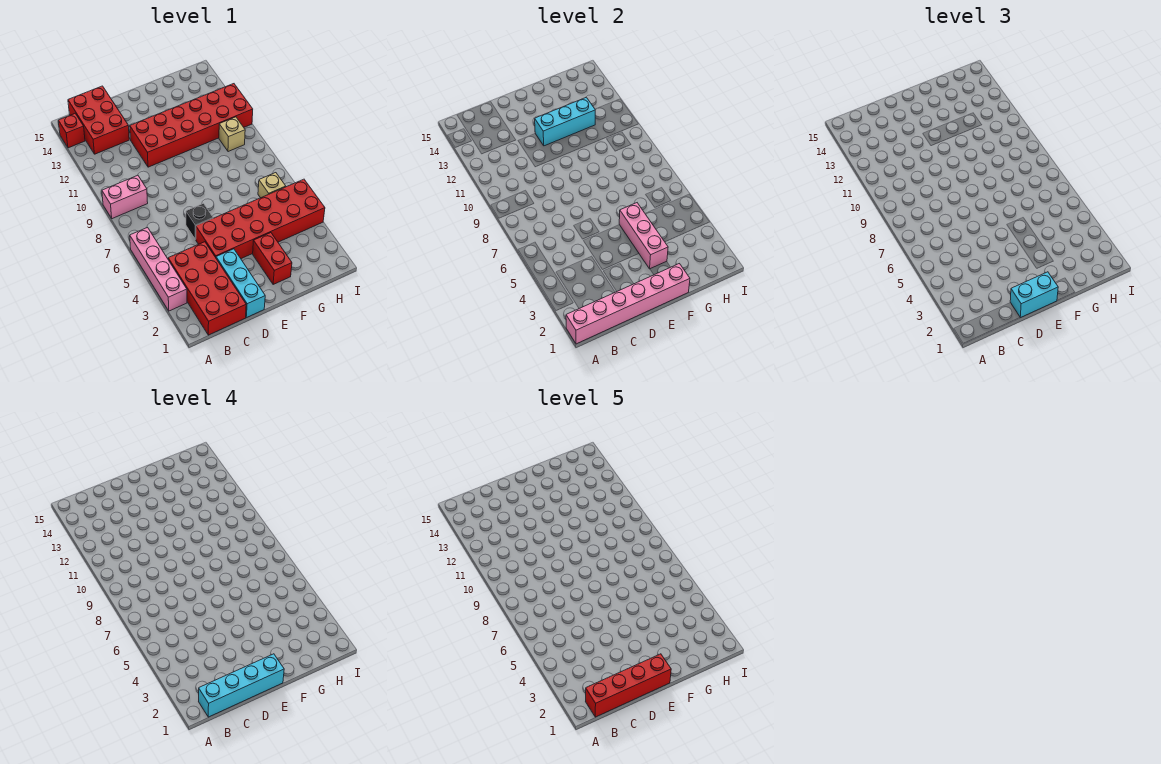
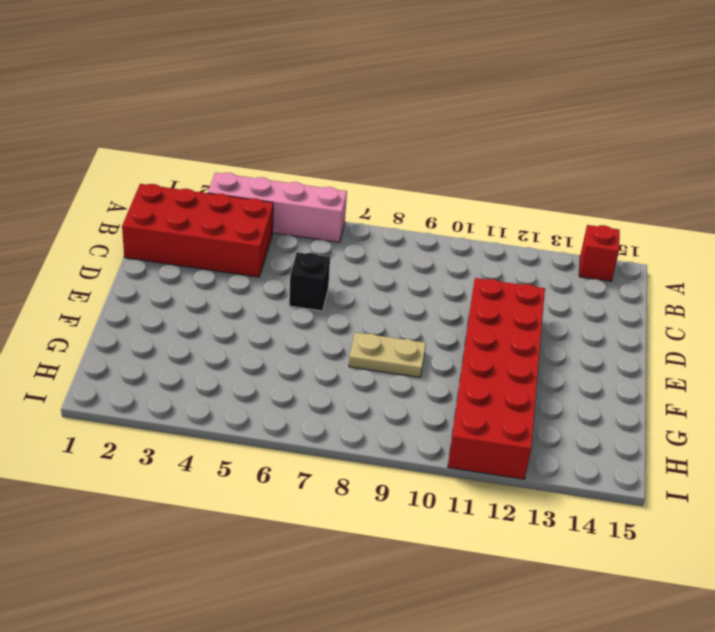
tan plate F8:F9 level 1 -> none
none -> pink brick A9:B9 level 1
none -> red brick B13:C15 level 1
none -> cyan brick D1:D3 level 1

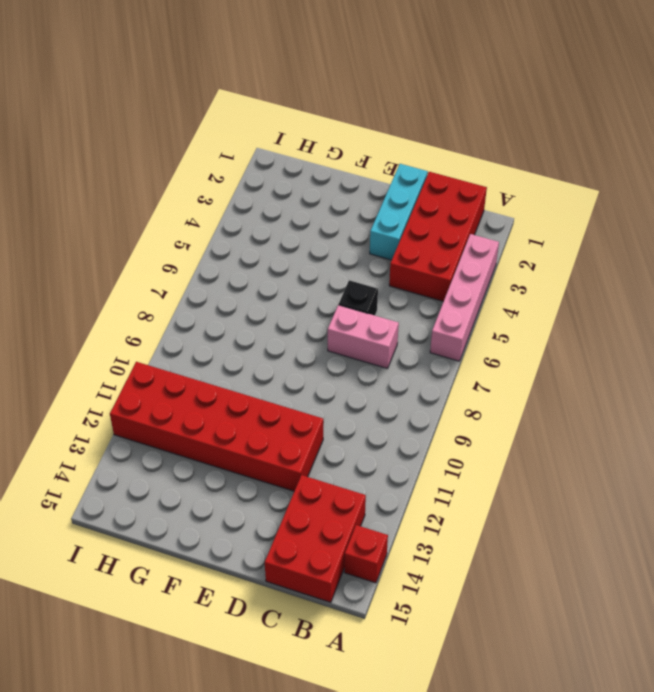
pink brick C7:D7 level 1 -> pink brick A9:B9 level 1
none -> red brick D4:I5 level 1
none -> red brick F2:F3 level 1
none -> tan brick H6 level 1

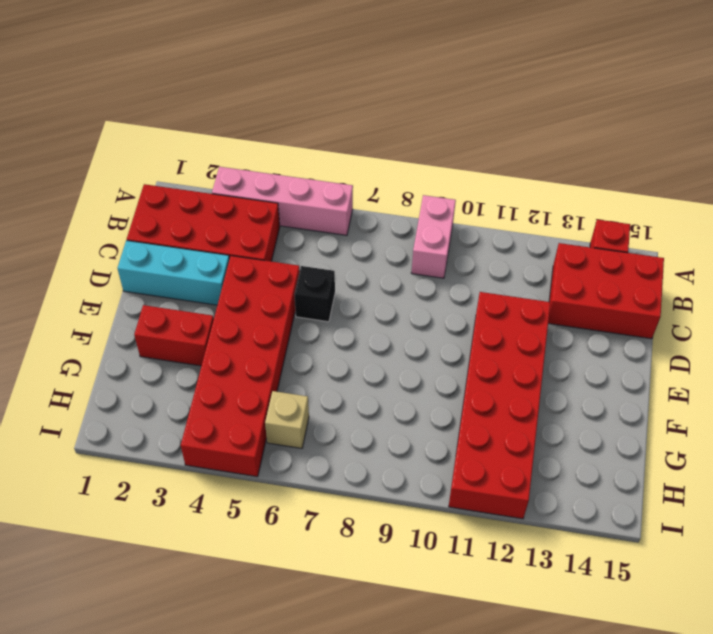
none -> tan brick H10 level 1
none -> pink brick A1:F1 level 2
none -> cyan brick E12:G12 level 2

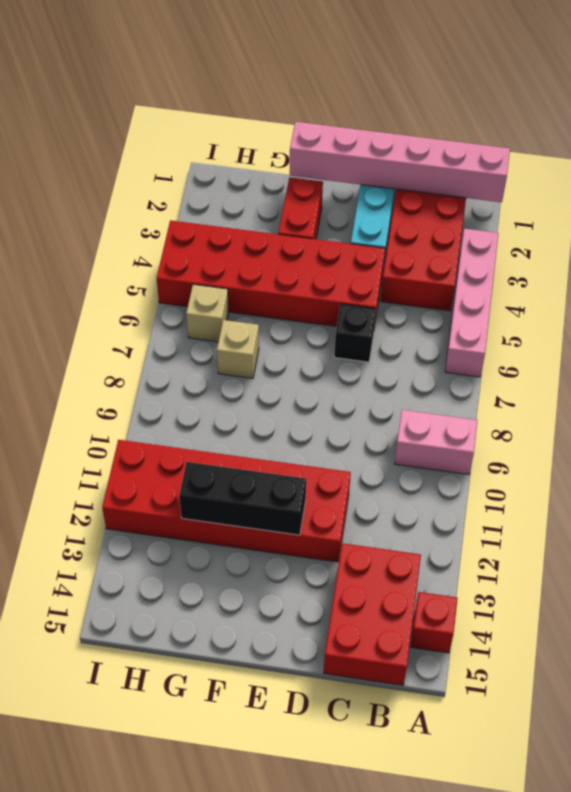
black brick E12:G12 level 2 -> cyan brick E12:G12 level 2
tan brick G7 level 1 -> tan brick H10 level 1
none -> pink brick F3:F5 level 2
none -> cyan brick D1:E1 level 3
none -> cyan brick B1:E1 level 4

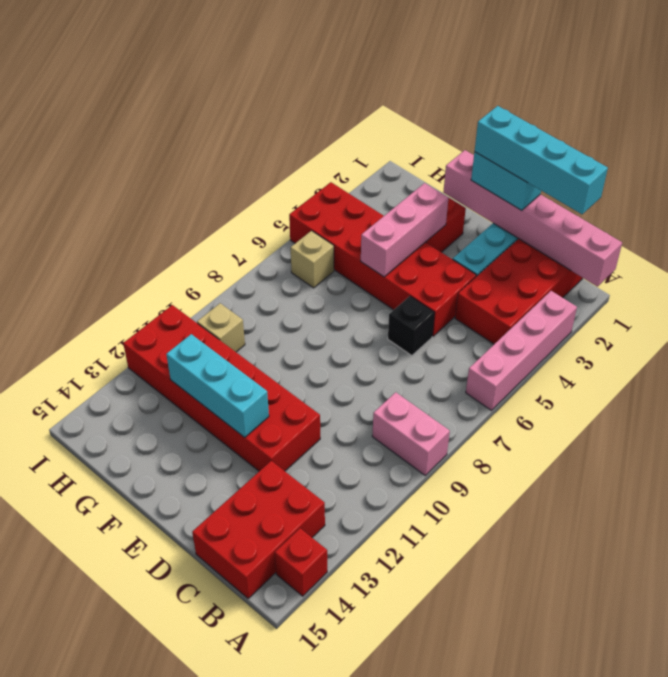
none -> red brick B1:E1 level 5

